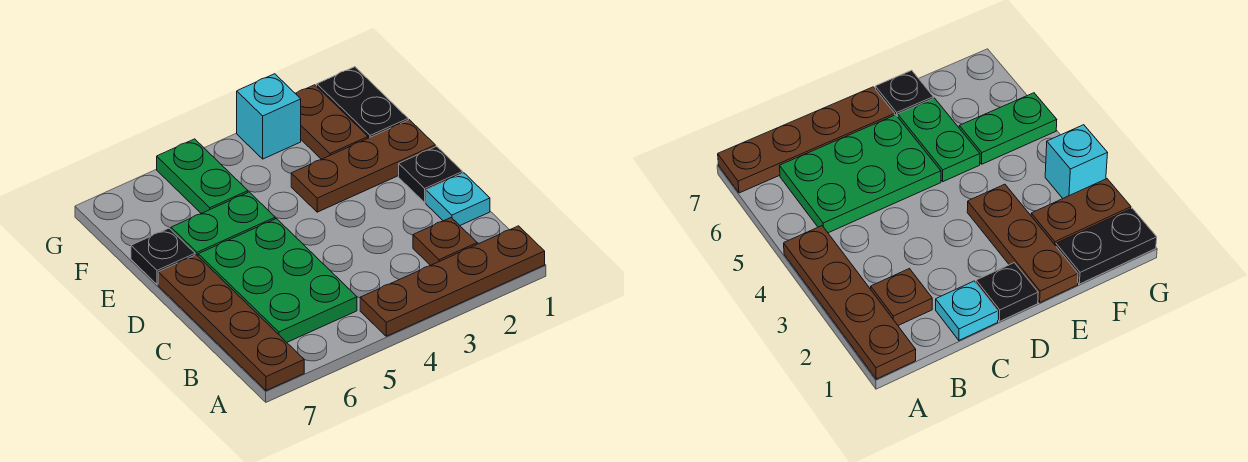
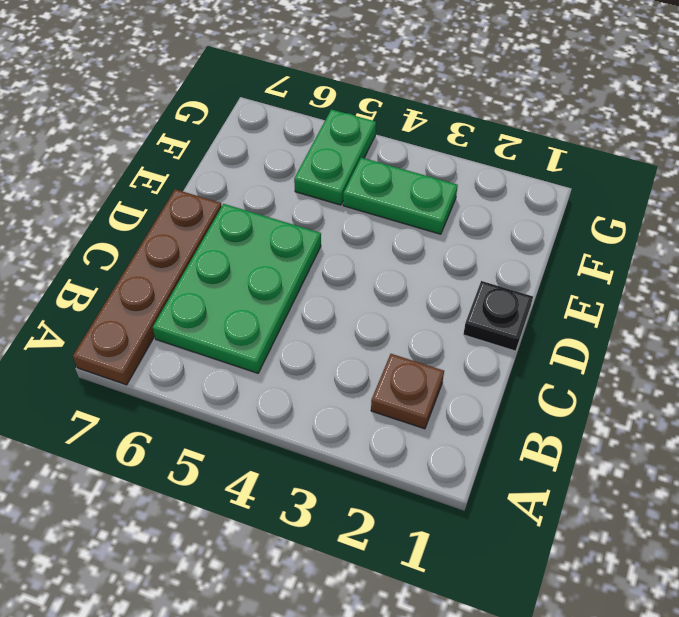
green plate F3:F4 level 1 -> green plate E5:E6 level 1
none -> brown plate A1:A4 level 1
none -> cyan plate C1 level 1
none -> brown plate E1:E3 level 1

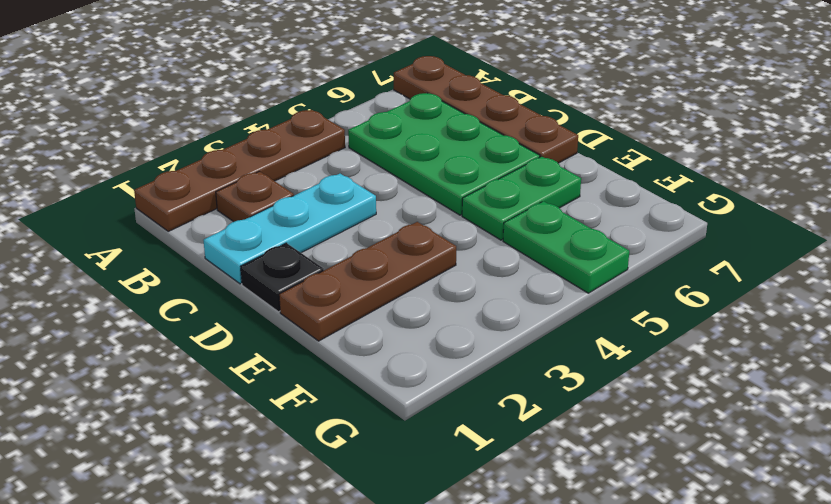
cyan plate C1:C3 level 1 -> cyan plate C1 level 1
none -> black plate E7 level 1
none -> black plate F1:G1 level 1
none -> brown plate F2:G2 level 1

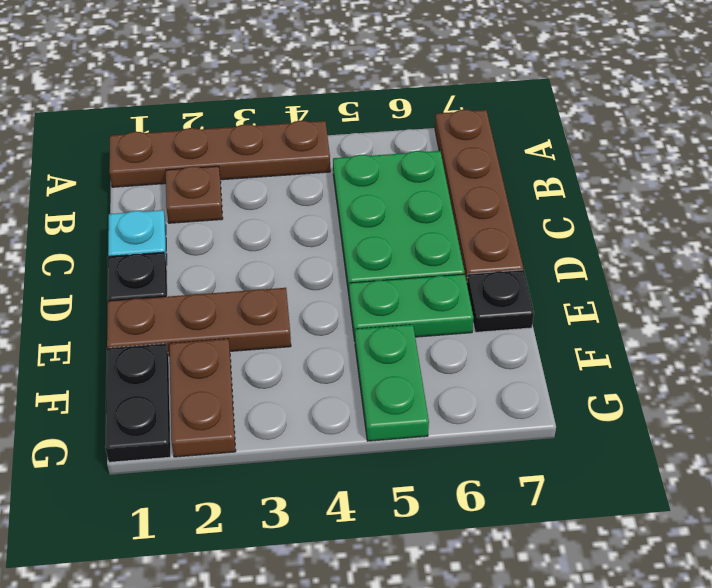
none -> cyan brick G3 level 1

